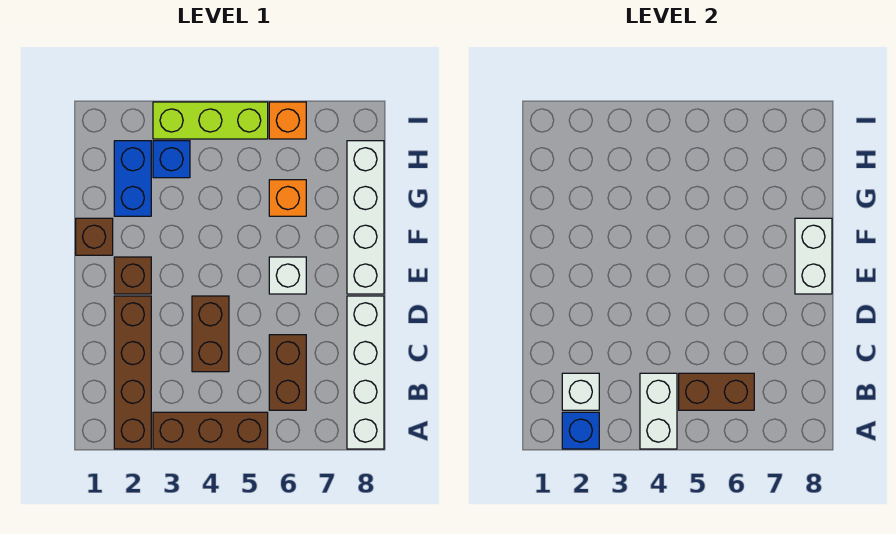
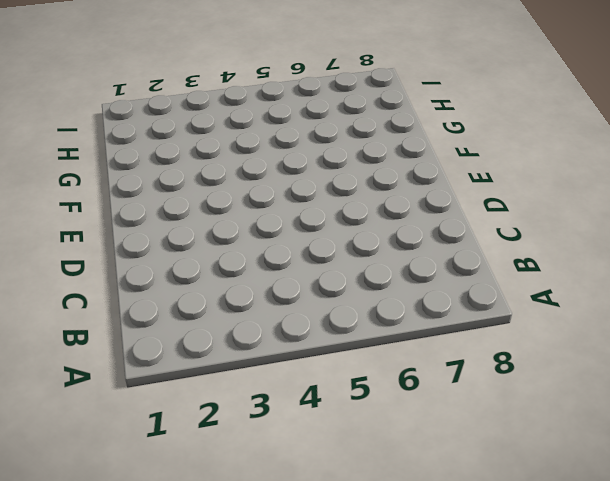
none -> brown brick A2:D2 level 1
none -> brown brick A3:A5 level 1
none -> white brick A8:D8 level 1

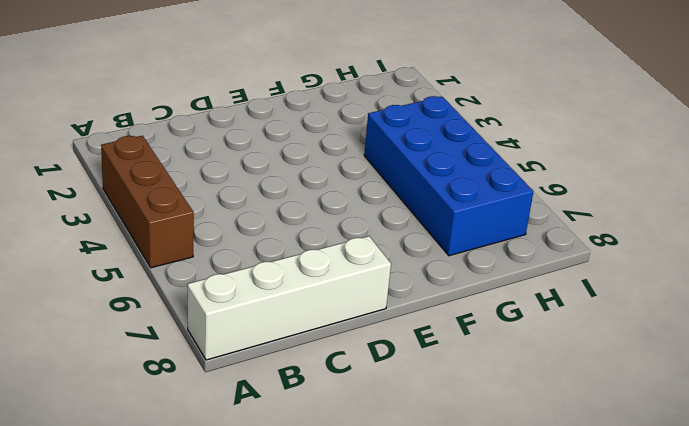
blue brick G4:H7 level 1 -> orange brick G6 level 1
none -> brown brick A2:D2 level 1
none -> brown brick B6:C6 level 1
none -> brown brick C4:D4 level 1

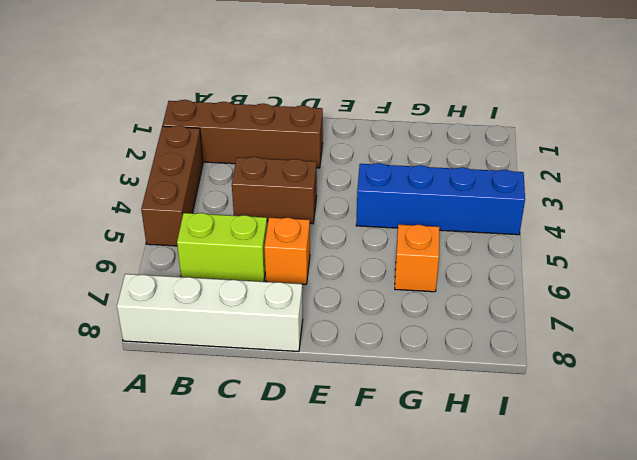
lime brick B6:C6 level 1 -> brown brick B6:C6 level 1
orange brick D6 level 1 -> orange brick I6 level 1
blue brick F4:I4 level 1 -> lime brick I3:I5 level 1
none -> brown brick E2 level 1
none -> white brick E6 level 1
none -> white brick E8:H8 level 1

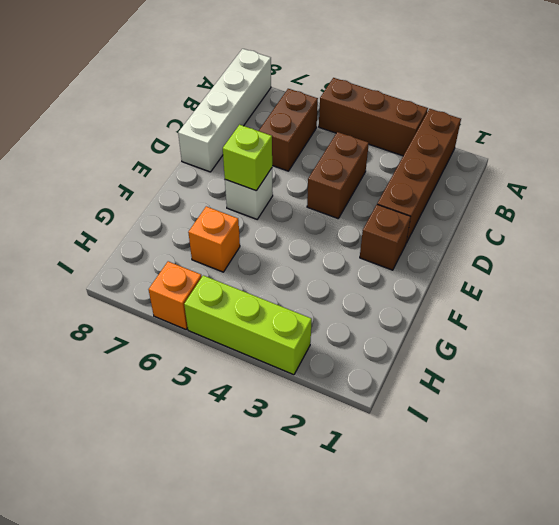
lime brick E6 level 2 -> none
none -> white brick E8:H8 level 1
none -> brown brick F1 level 1
none -> blue brick G2:H2 level 1

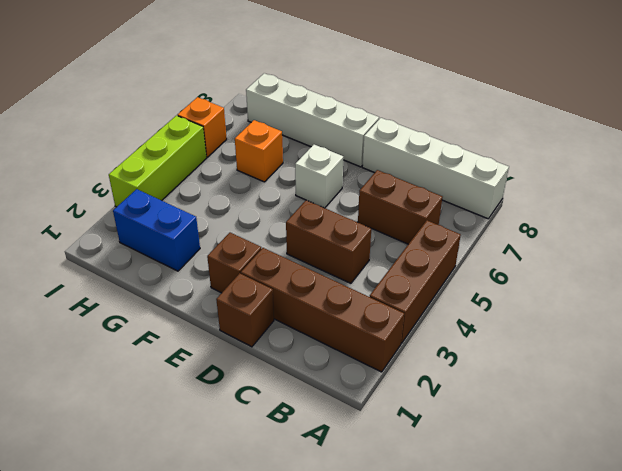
brown brick D1 level 1 -> brown brick F1 level 1
none -> blue brick H3 level 1
none -> blue brick A2 level 2
none -> white brick A4:B4 level 2

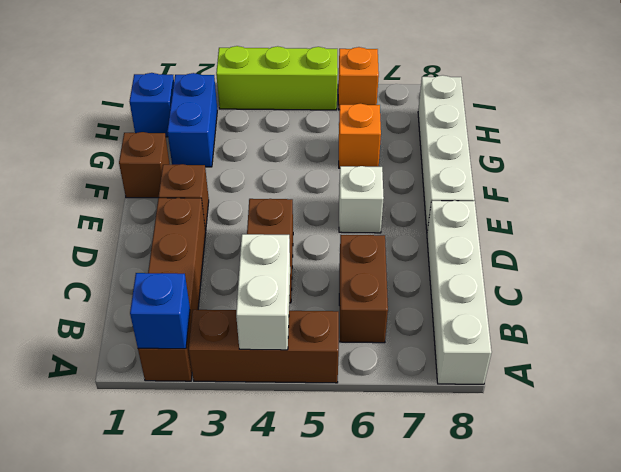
blue brick H1 level 1 -> blue brick H3 level 1
none -> white brick B2 level 2
none -> brown brick B5:B6 level 2
none -> white brick E8:F8 level 2

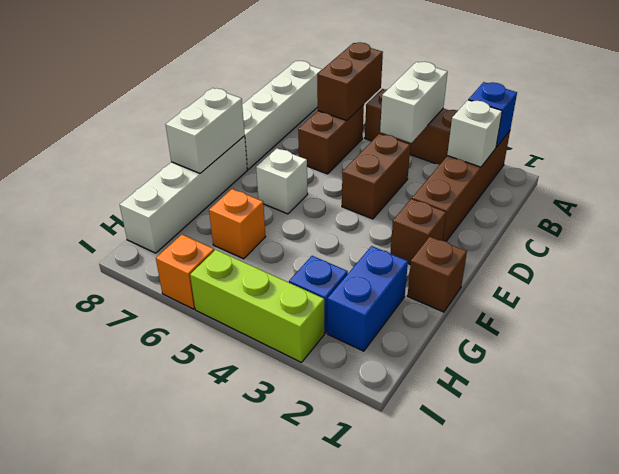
brown brick A6:B6 level 2 -> brown brick B5:B6 level 2

